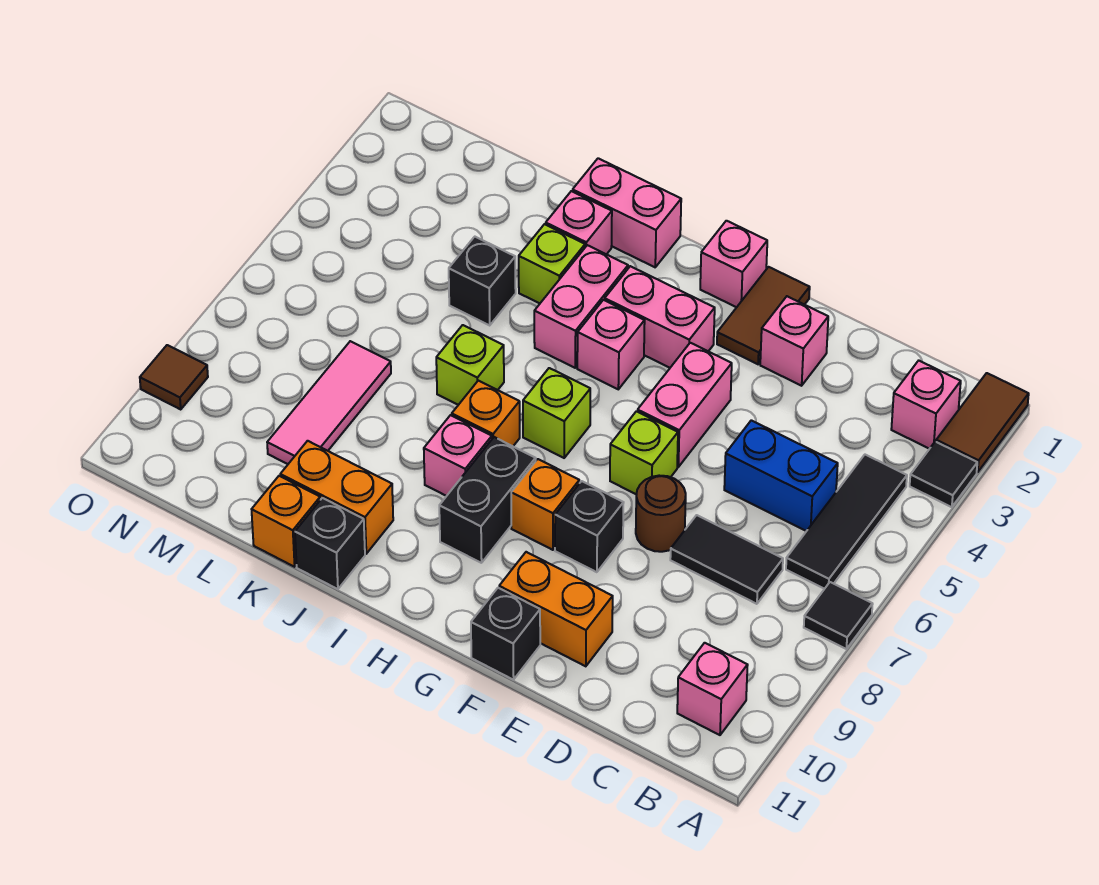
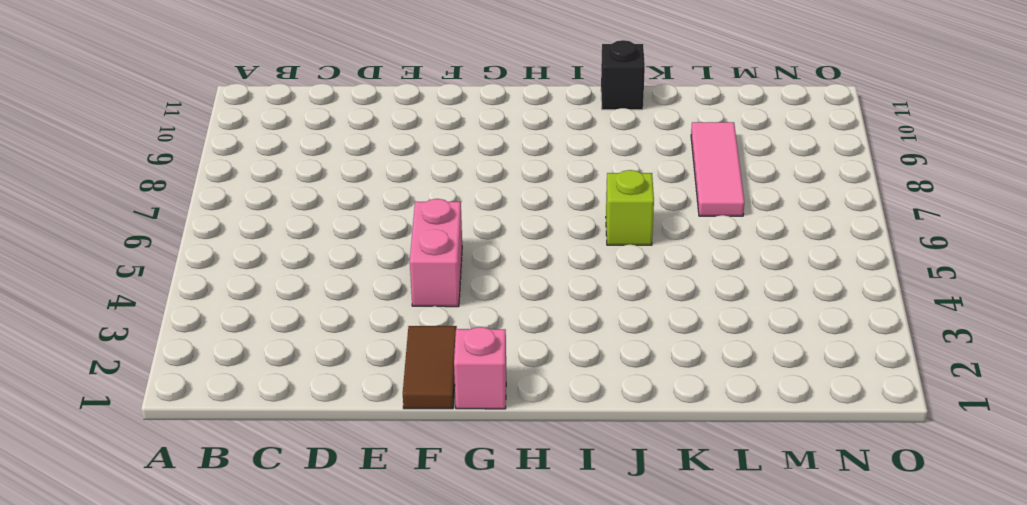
none -> brown tile A1:A2 level 1
none -> black tile A3 level 1
none -> black tile A7 level 1
none -> pink brick B2 level 1

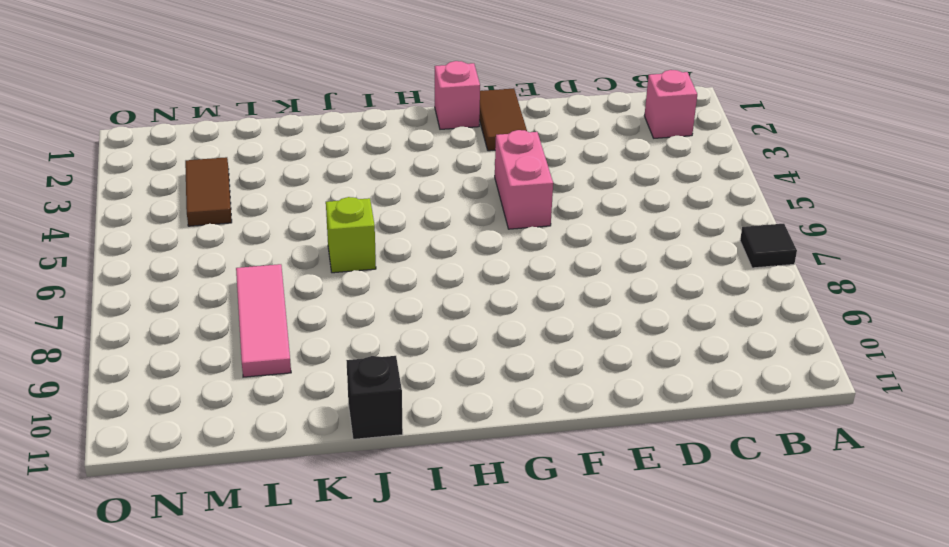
brown tile M3:M4 level 1 -> brown tile A1:A2 level 1
none -> black tile A3 level 1
none -> black tile B4:B6 level 1
none -> pink brick B10 level 1
none -> blue brick C5:D5 level 1

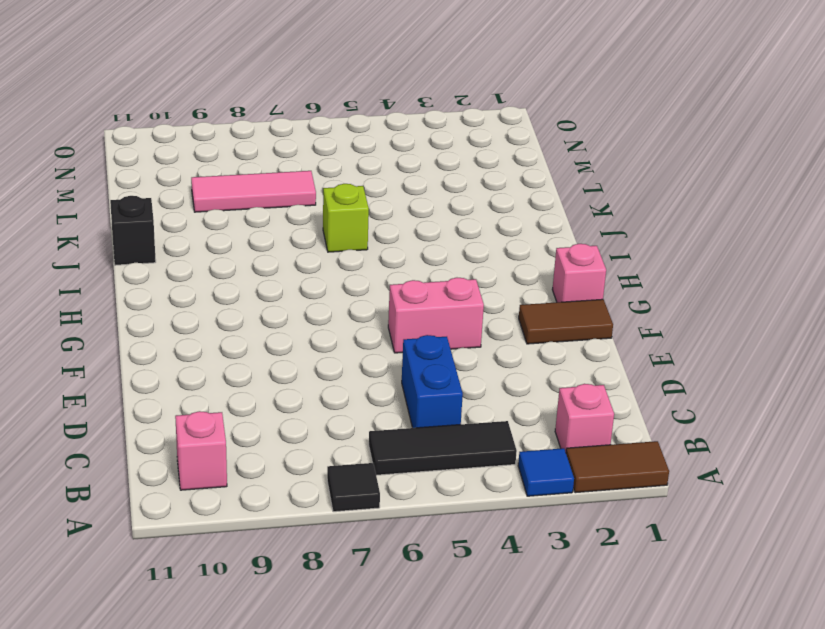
blue tile A3 level 1 -> black tile A3 level 1
none -> black tile C7:D7 level 1
none -> pink brick E2 level 1
none -> brown round brick E7 level 1
none -> orange brick E10:F10 level 1

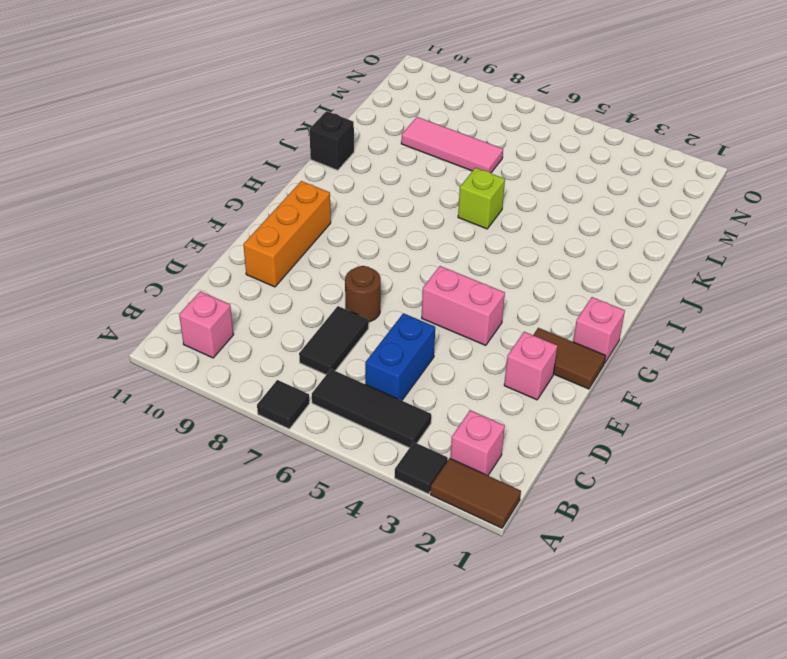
orange brick E10:G10 level 1 -> orange brick E10:F10 level 1
none -> lime brick F6 level 1
none -> black brick F8 level 1
none -> black brick F11 level 1
none -> pink brick G3:H3 level 1

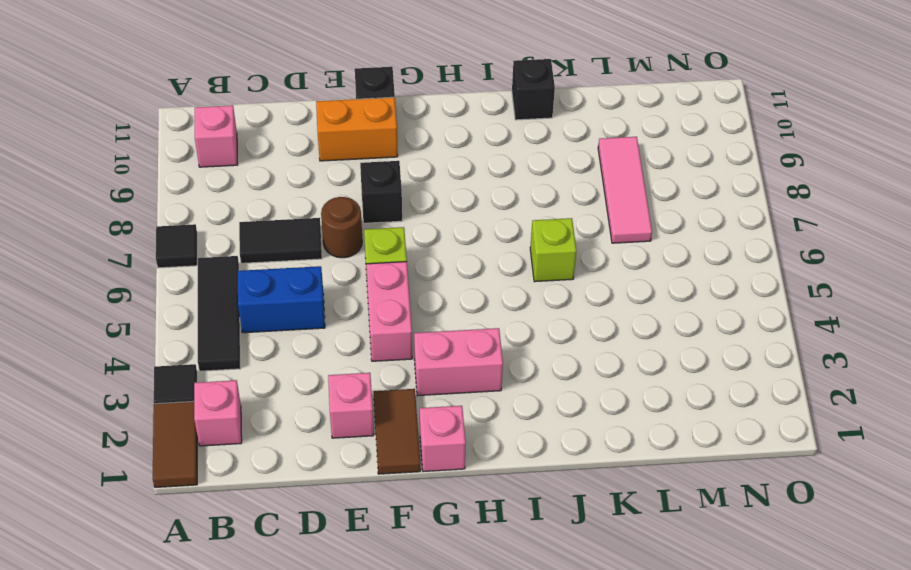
none -> orange brick G8 level 1
none -> pink brick H4 level 1
none -> lime brick H6 level 1
none -> black brick H8:H9 level 1

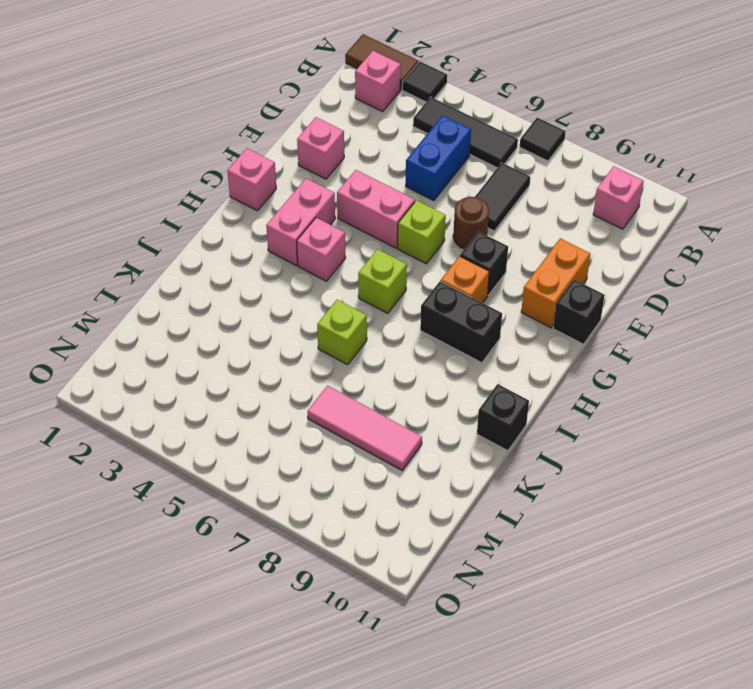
none -> brown tile F1:F2 level 1
none -> pink brick I1:J1 level 1
none -> pink brick I3:I4 level 1
none -> orange brick I7 level 1

